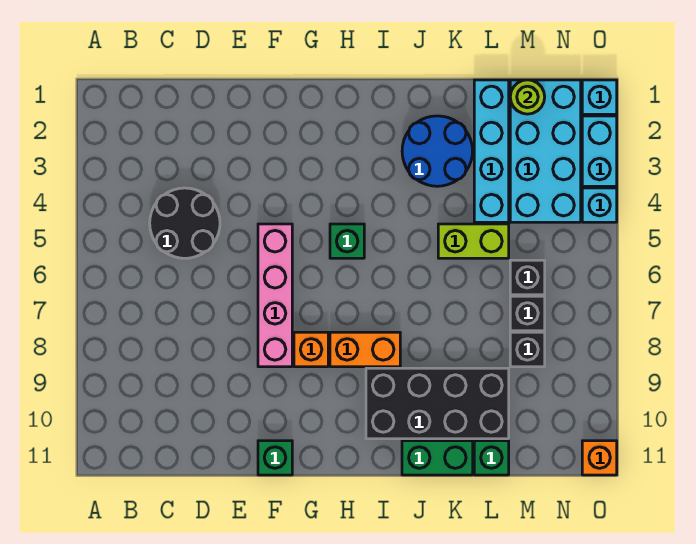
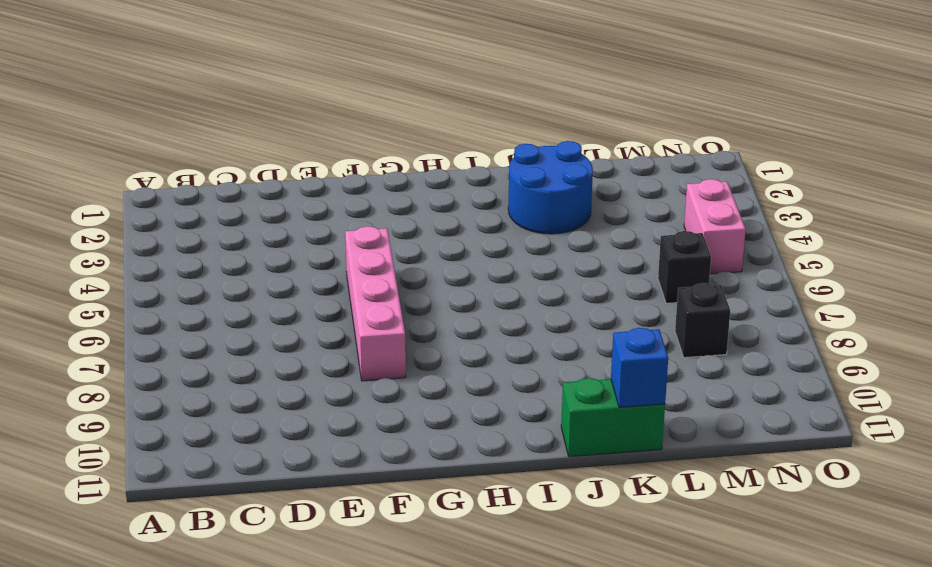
blue brick K11 level 2 -> none
pink brick N4:N5 level 1 -> cyan brick M1:N4 level 1
none -> black round brick C4:D5 level 1
none -> green brick F11 level 1
none -> orange brick G8 level 1

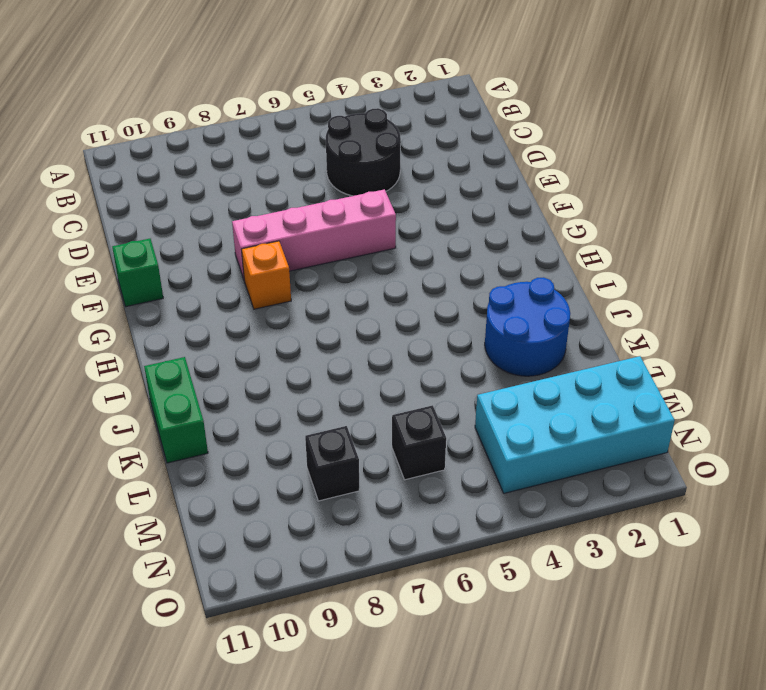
none -> green brick H5 level 1
none -> orange brick H8:I8 level 1
none -> black brick I9:L10 level 1

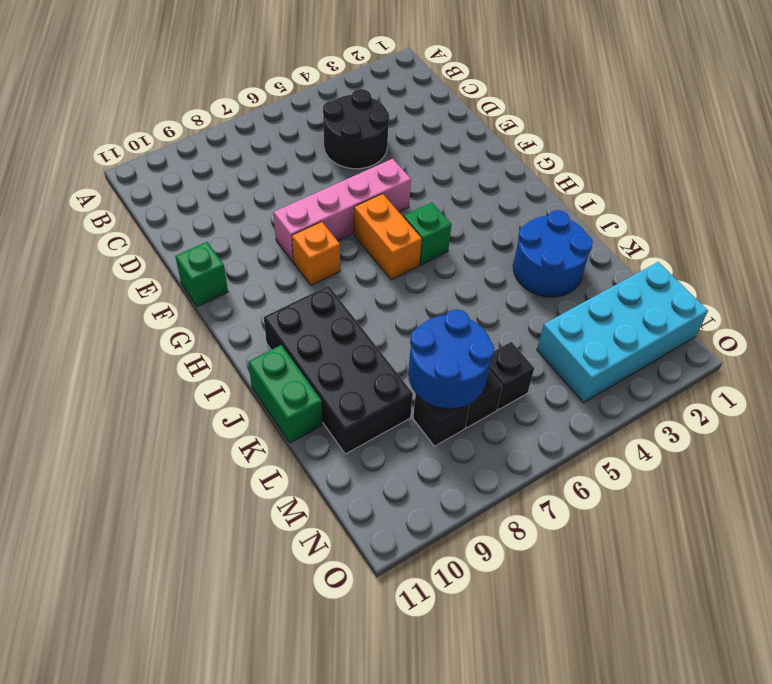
orange brick G6:H6 level 1 -> orange brick H8:I8 level 1
blue round brick L7:M8 level 2 -> none
none -> lime brick K5:L5 level 1
none -> cyan brick L1:L4 level 1
none -> green brick L11 level 1

